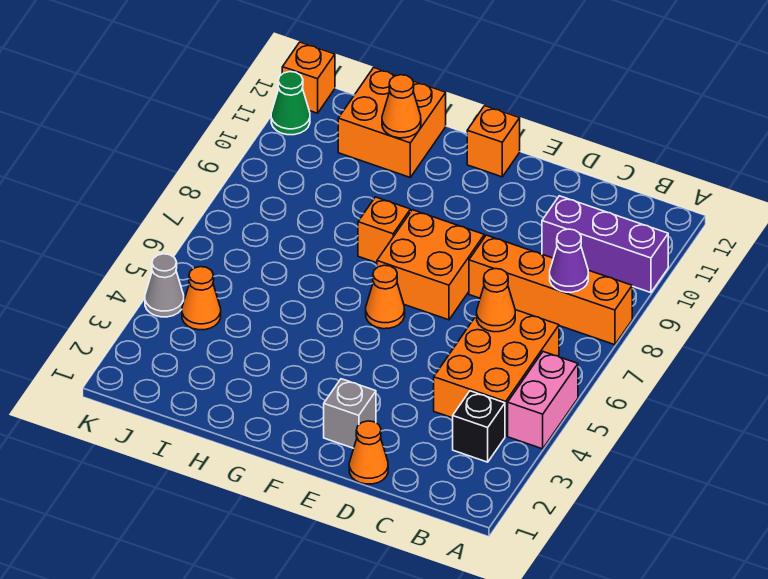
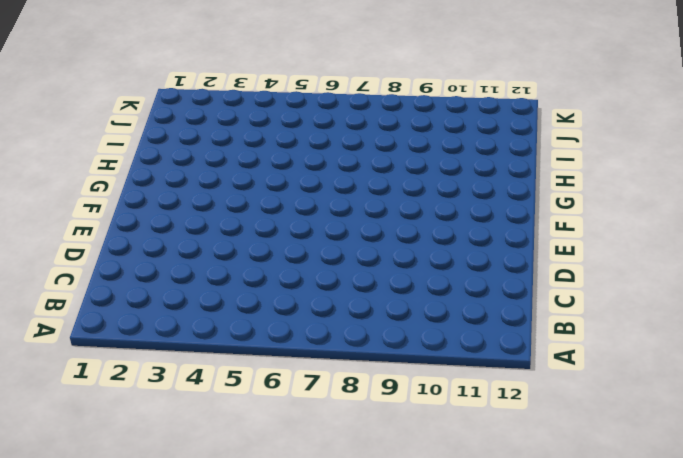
none -> pink brick A4:A5 level 1
none -> orange brick A8:D8 level 1
none -> purple brick A10:C10 level 1

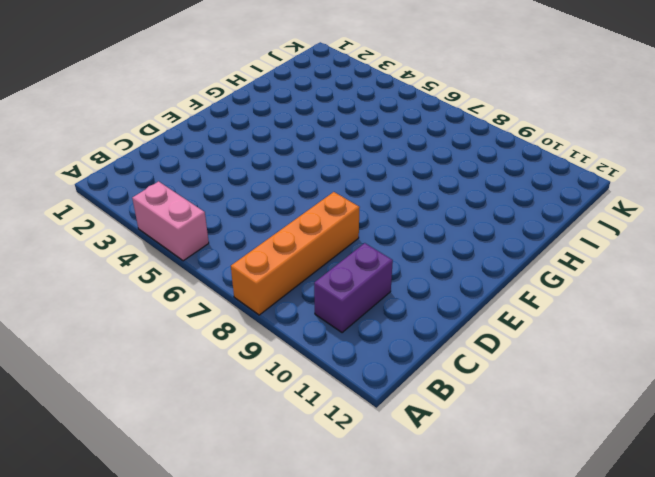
purple brick B10:C10 level 1 -> purple brick A10:C10 level 1
none -> black brick B3 level 1
none -> orange brick B4:C6 level 1
none -> orange cone D1 level 1

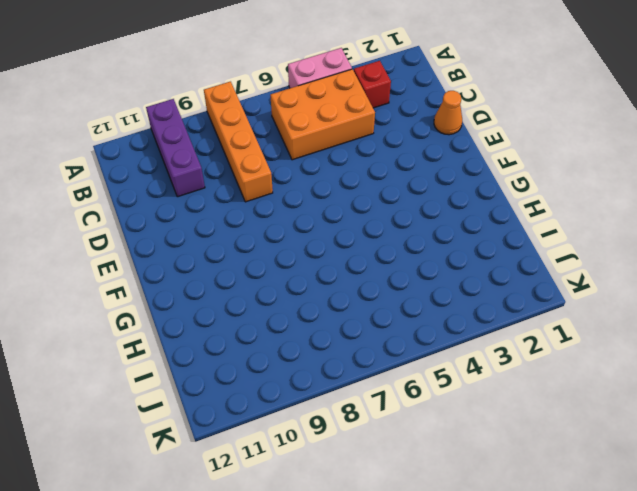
red brick B3 level 1 -> black brick B3 level 1
none -> grey brick E2 level 1
none -> orange brick E7:F8 level 1
none -> orange cone F6 level 1

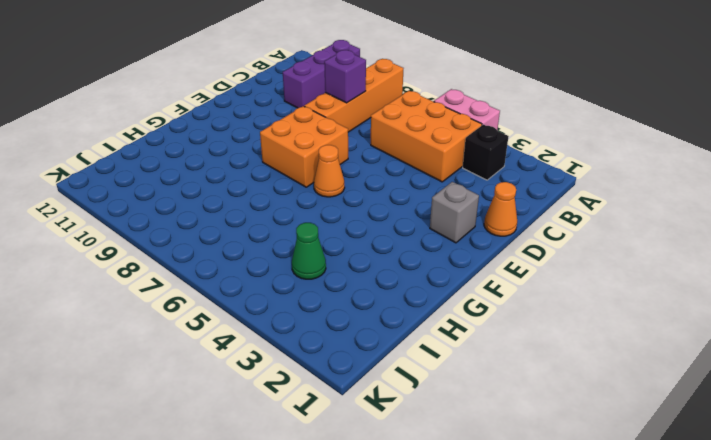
purple brick C8 level 2 -> none
green cone I4 level 1 -> green cone K11 level 1
none -> orange brick F12 level 1
none -> orange brick G8 level 1
none -> orange brick H11:I12 level 1

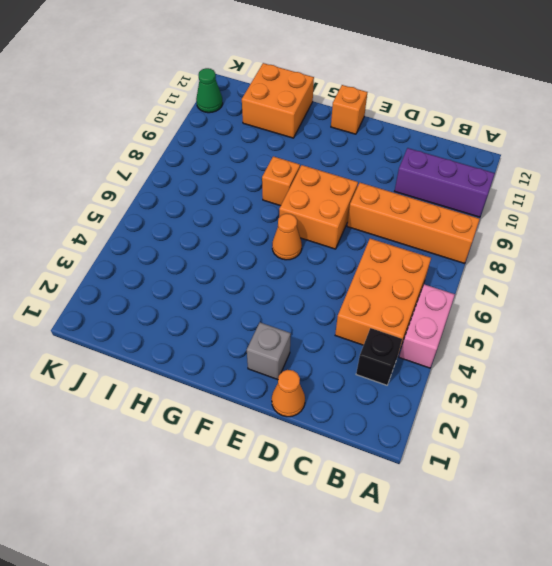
none -> orange cone J4 level 1
none -> grey cone K4 level 1
none -> orange brick K12 level 1

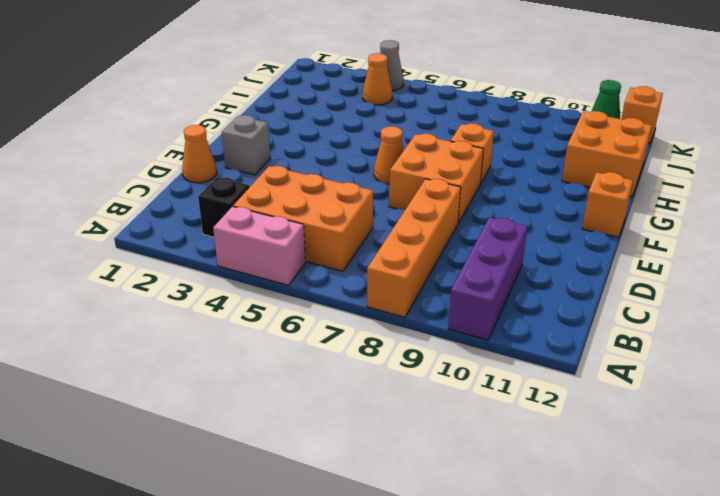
none -> purple cone B8 level 2
none -> orange cone C6 level 2
none -> orange cone H11 level 2

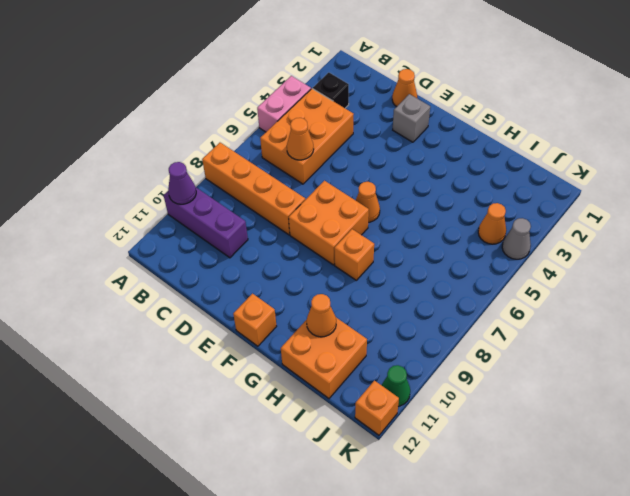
purple cone A10 level 2 -> purple cone B8 level 2

